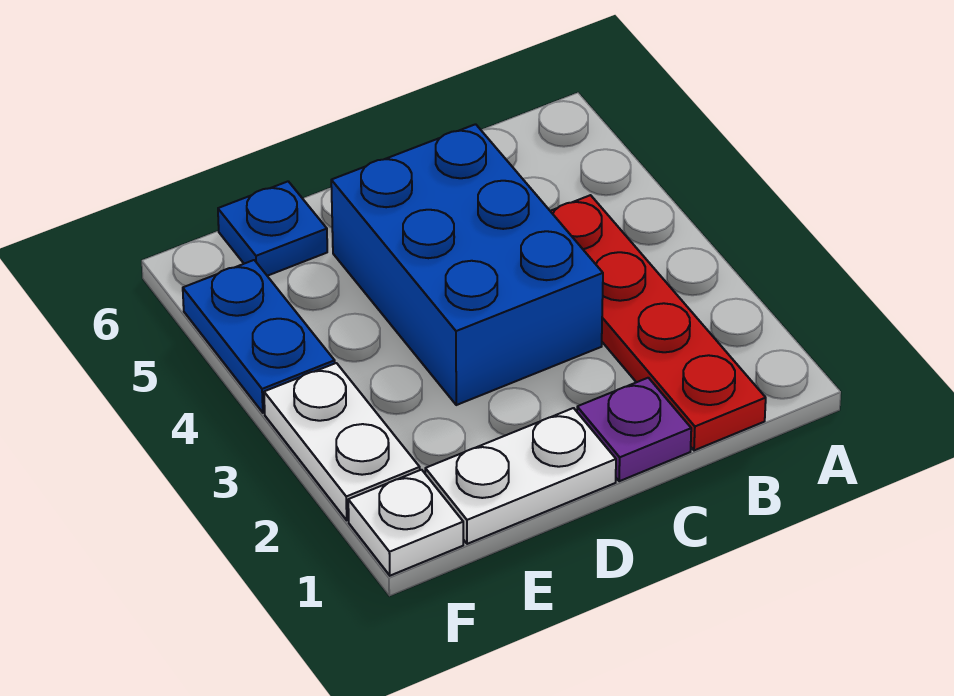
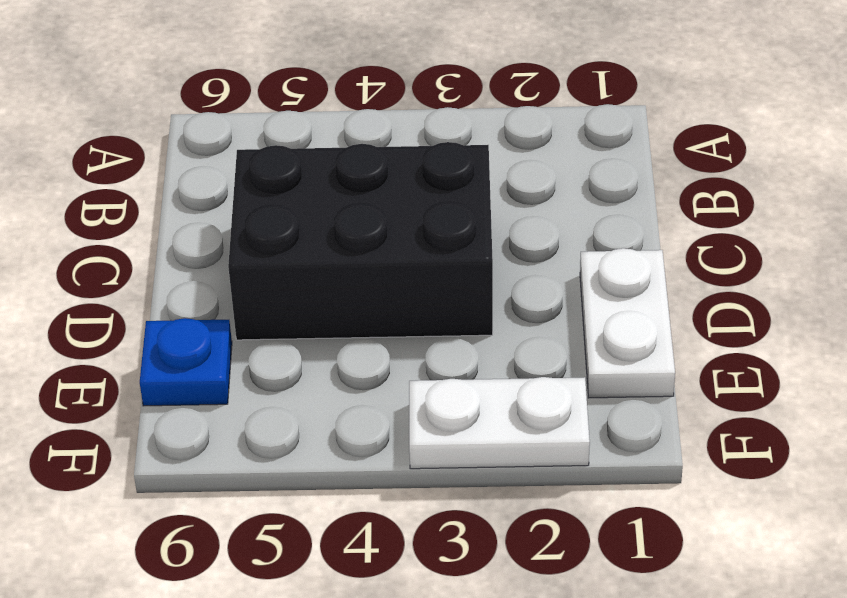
black brick C3:D5 level 1 -> blue brick C3:D5 level 1
none -> red plate B1:B4 level 1
none -> purple plate C1 level 1

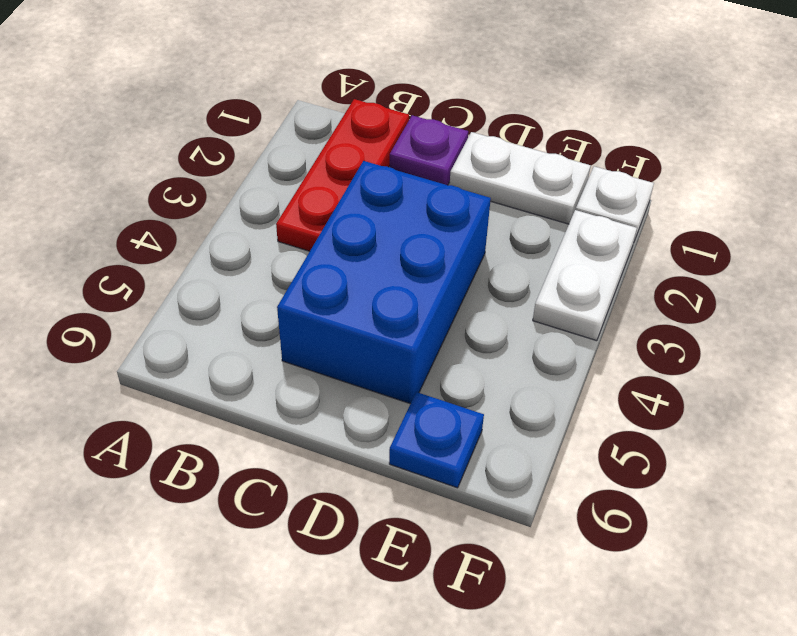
red plate B1:B3 level 1 -> red plate B1:B4 level 1
none -> blue plate F4:F5 level 1

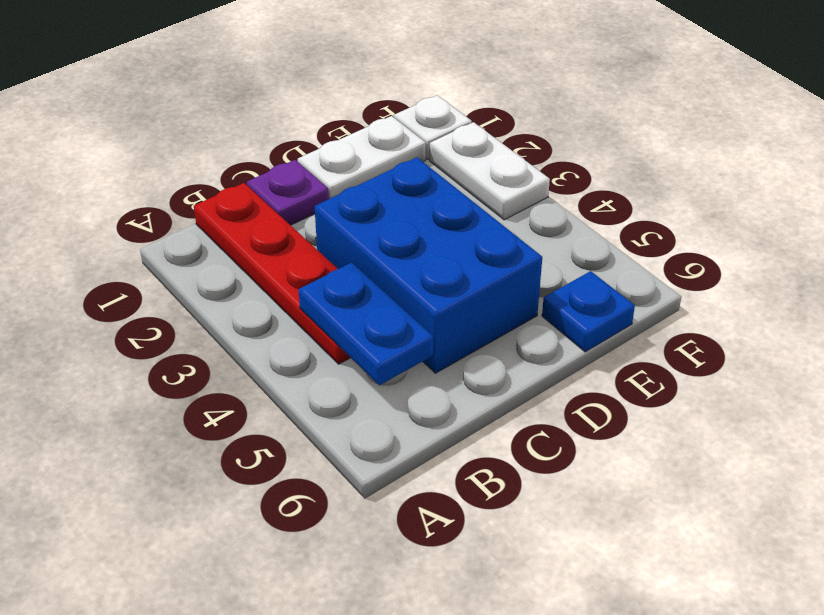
blue plate B4:B5 level 2 -> blue plate F4:F5 level 1

